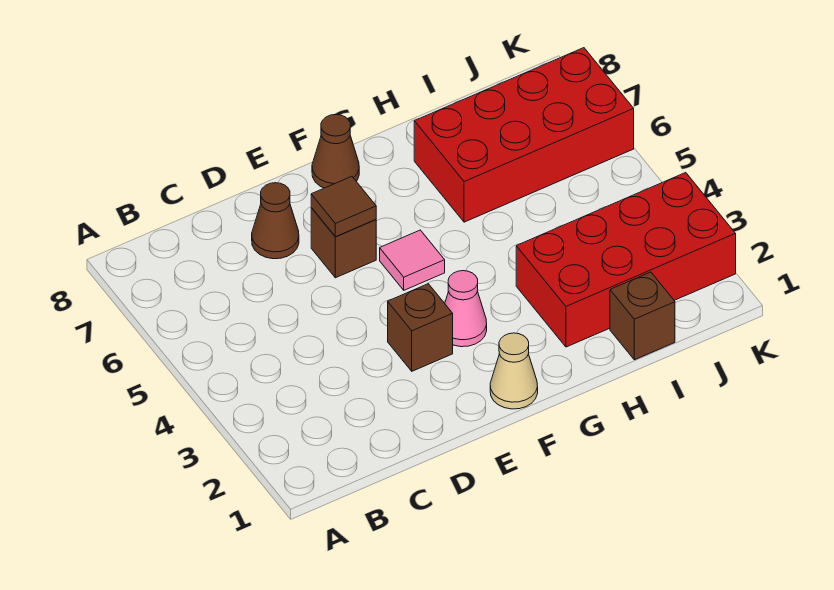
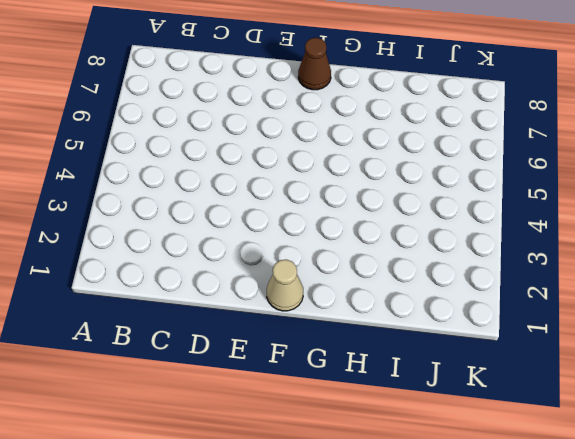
none -> brown cone D7 level 1
none -> brown brick E3 level 1

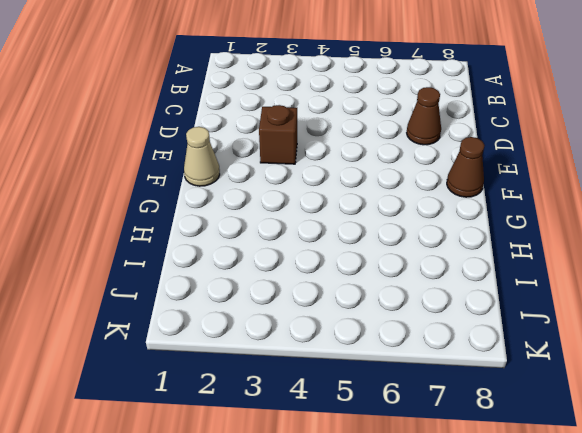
none -> brown brick E6 level 1
none -> pink cone F3 level 1

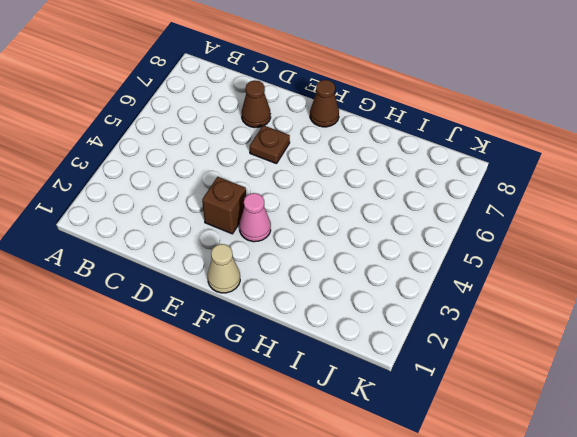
brown plate E6 level 1 -> brown brick E6 level 1
none -> pink tile F5 level 1
none -> red brick H2:K3 level 1

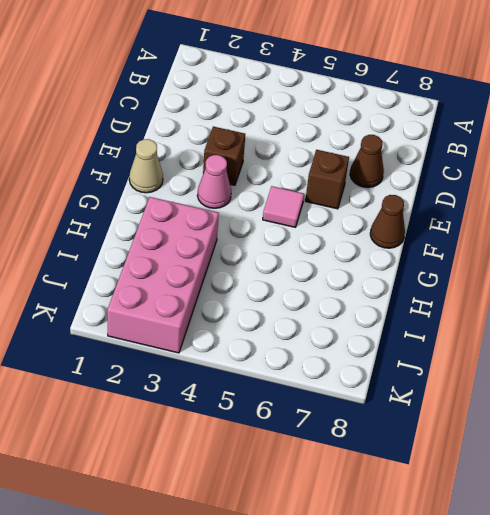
pink brick H2:K3 level 1 -> red brick H2:K3 level 1
none -> red brick H6:K7 level 1
none -> brown brick I1 level 1

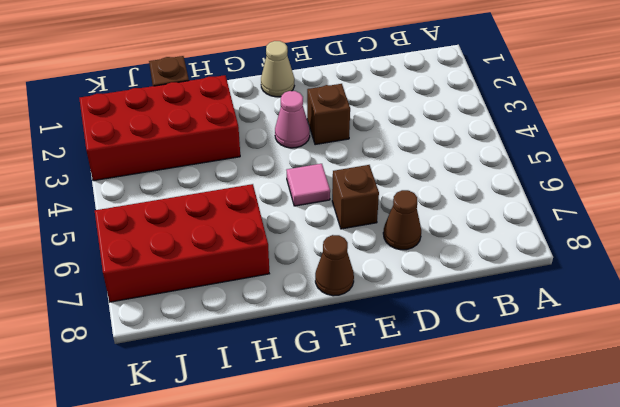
none -> brown tile E6 level 2

